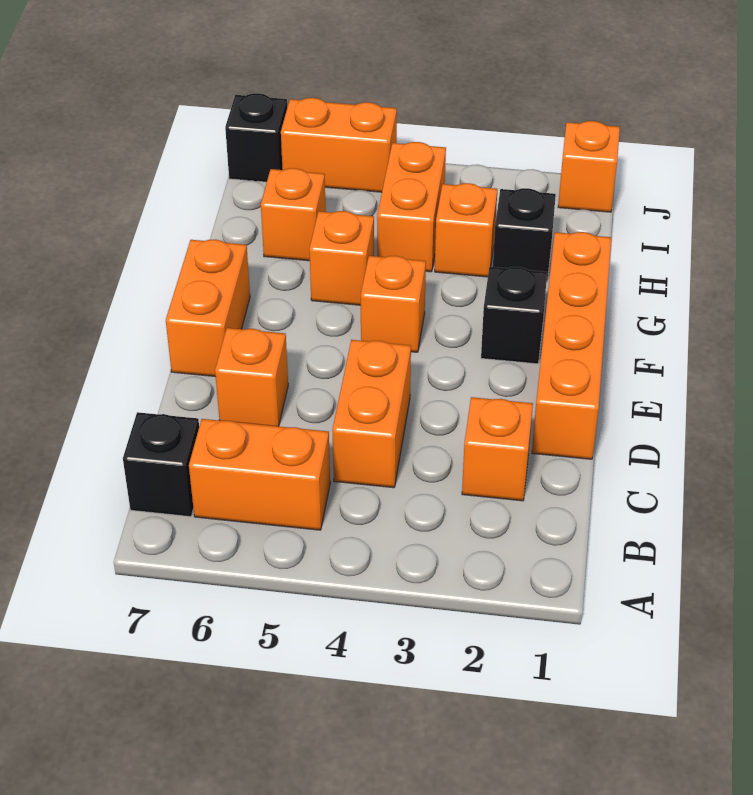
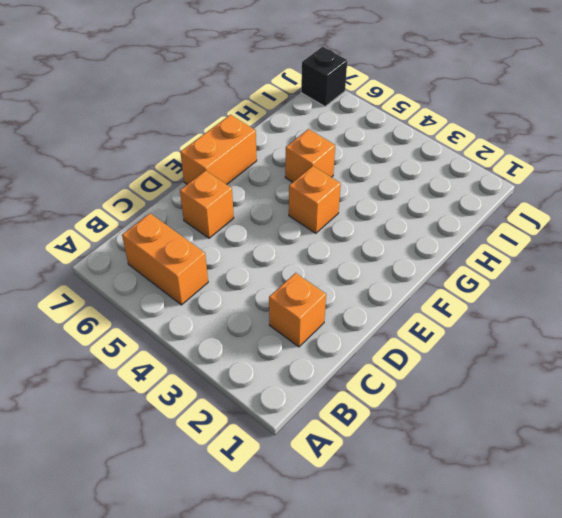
none -> black brick B7 level 1
none -> orange brick C4:D4 level 1
none -> orange brick D1:G1 level 1

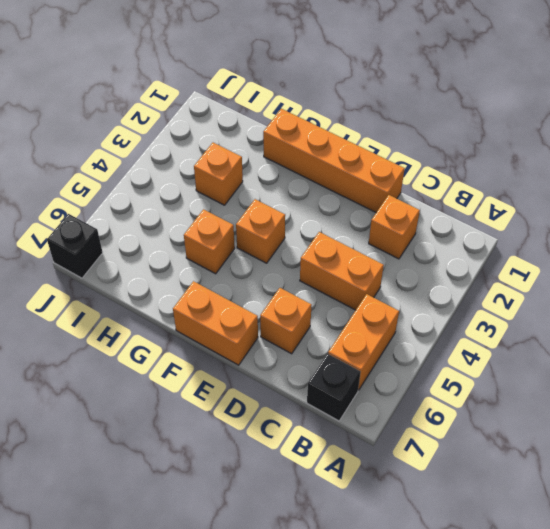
none -> black brick F2 level 1
none -> black brick H2 level 1
none -> orange brick H4:I4 level 1

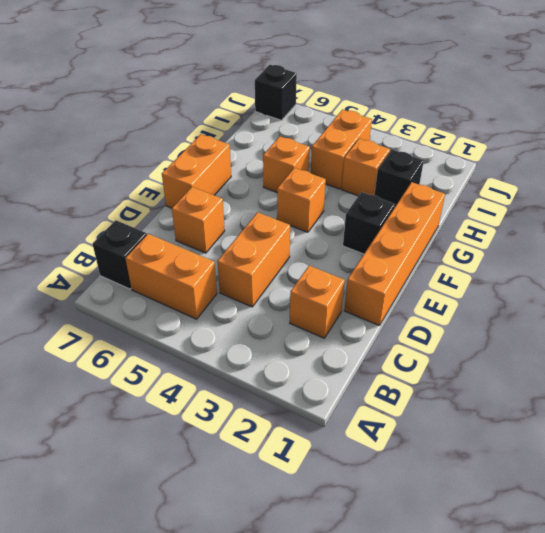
none -> orange brick H6 level 1
none -> orange brick J1 level 1
none -> orange brick J5:J6 level 1

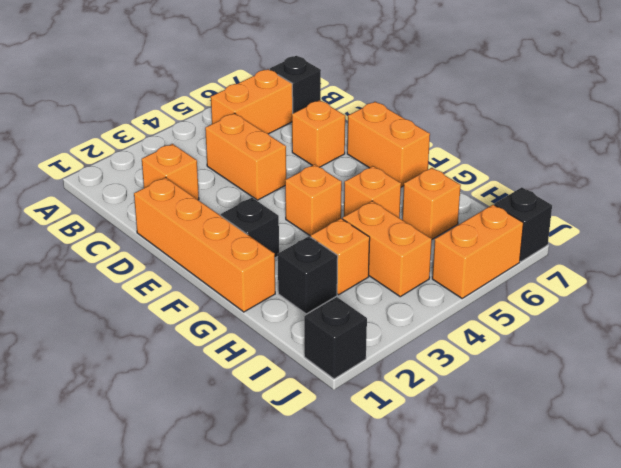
black brick J1 level 1 -> orange brick J1 level 1

